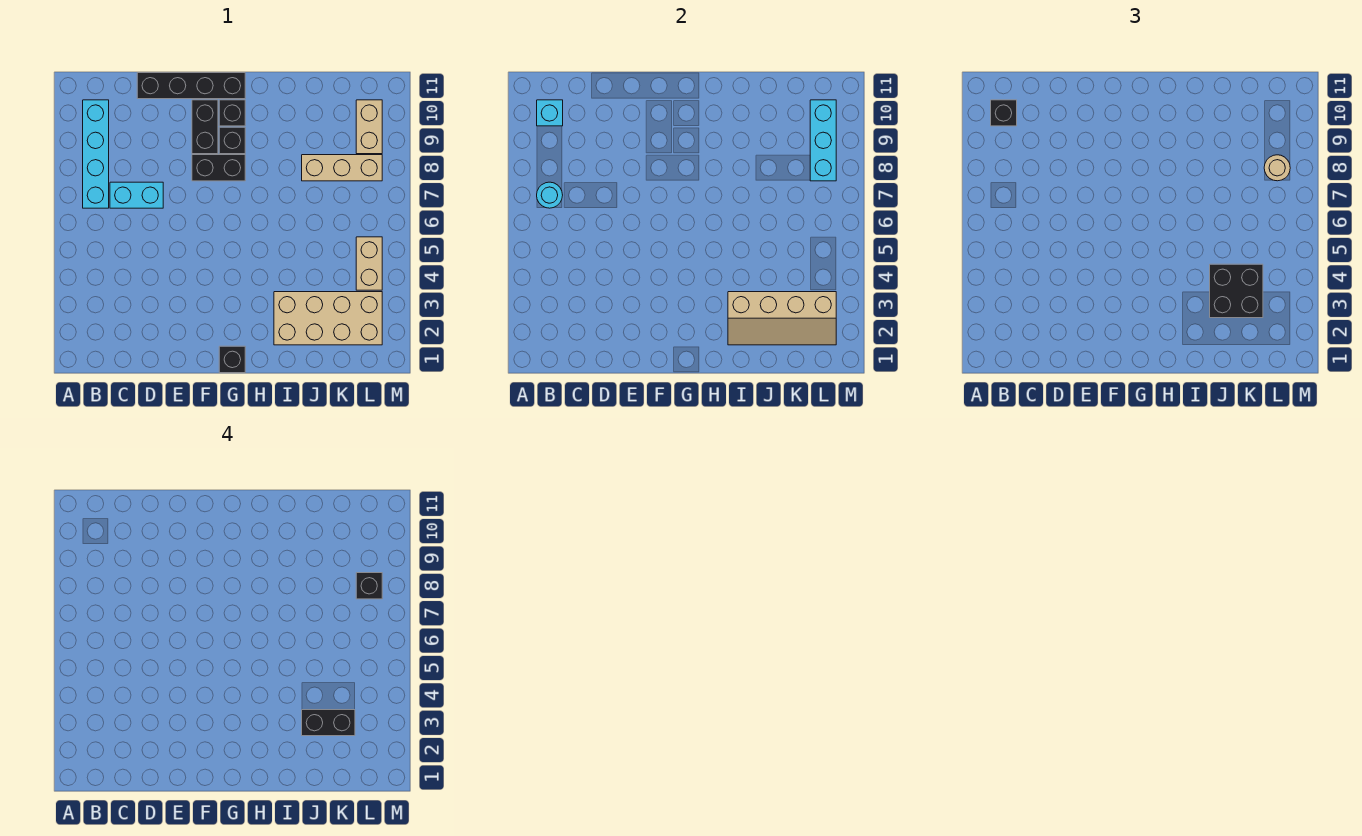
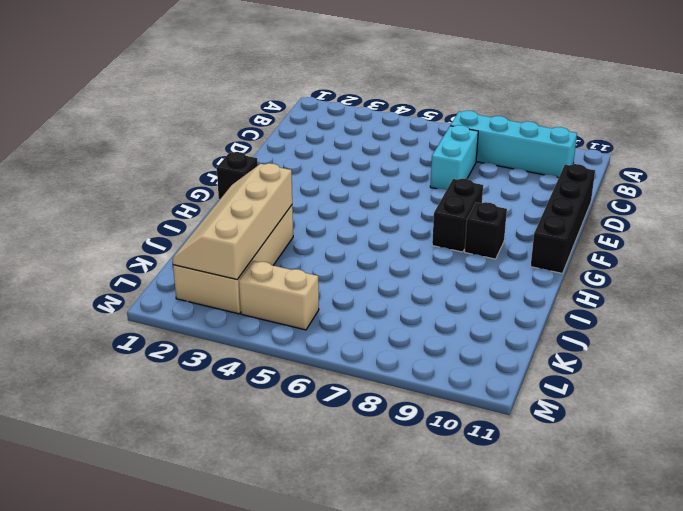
none -> black brick F9:F10 level 1
none -> black brick G10 level 1
none -> tan brick J8:L8 level 1

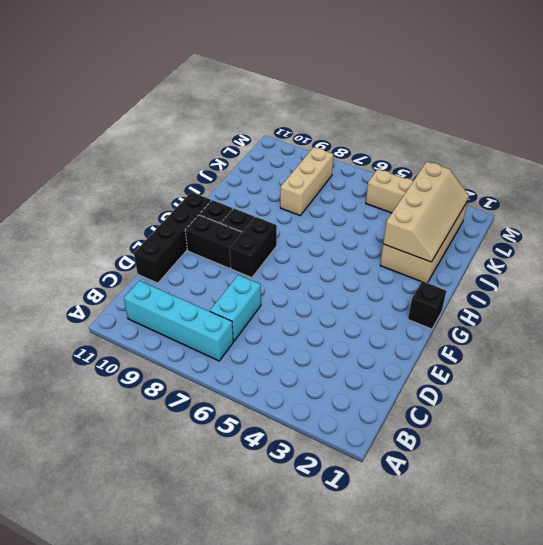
none -> tan brick L9:L10 level 1
none -> cyan round brick B7 level 2
none -> cyan brick B10 level 2

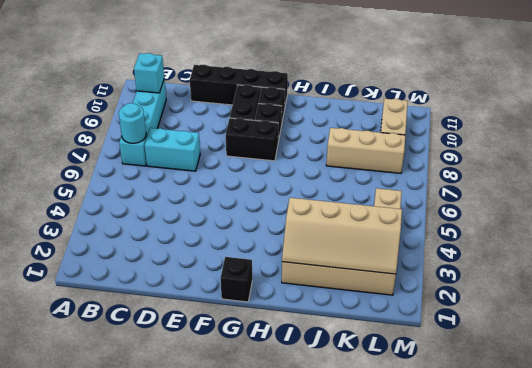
none -> cyan brick L8:L10 level 2
none -> black brick B10 level 3
none -> black brick J3:K4 level 3

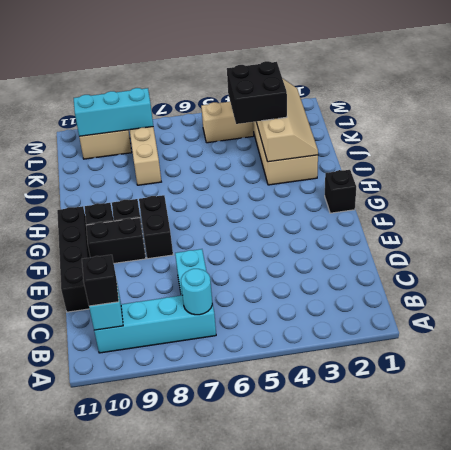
none -> tan round brick L8 level 3
none -> black brick J3:K3 level 4
none -> black brick L8 level 4

